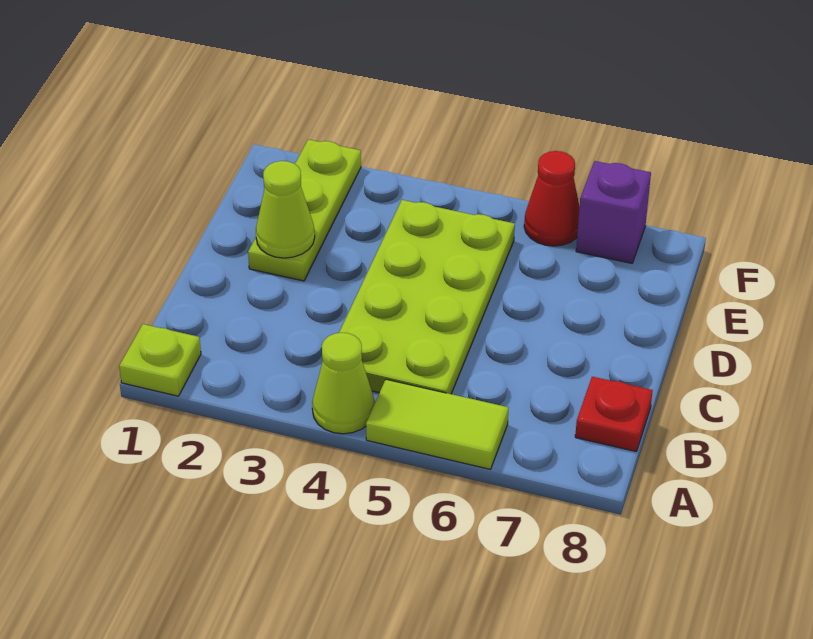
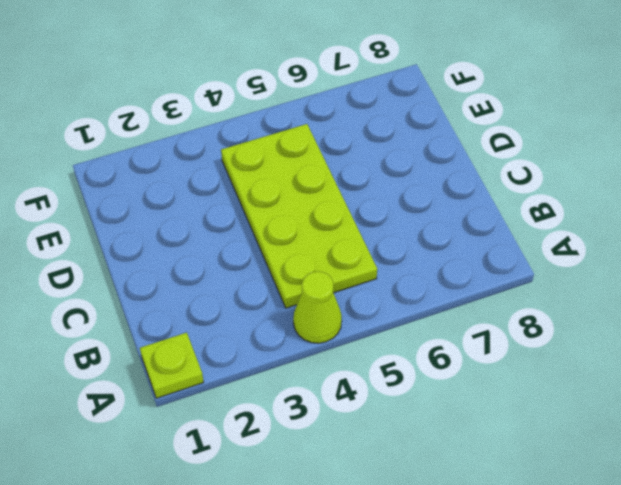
none -> lime tile A5:A6 level 1
none -> red plate B8 level 1

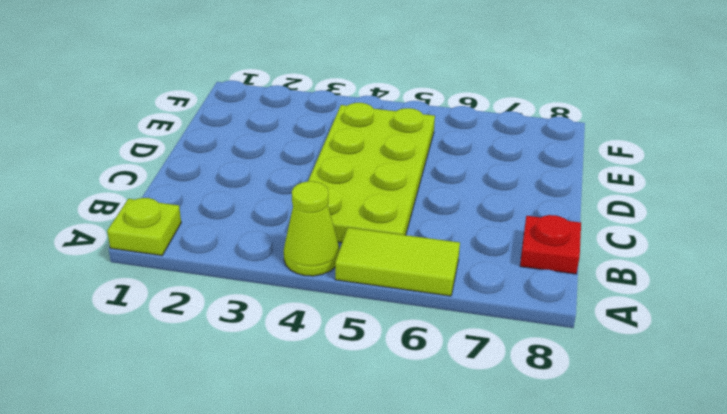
none -> lime plate D2:F2 level 1
none -> red cone F6 level 1

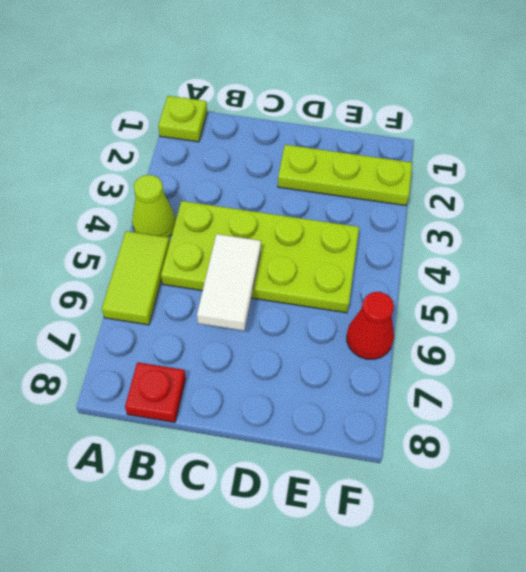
white tile C5:C6 level 2 -> none
none -> purple brick F7 level 1
none -> lime cone D2 level 2

